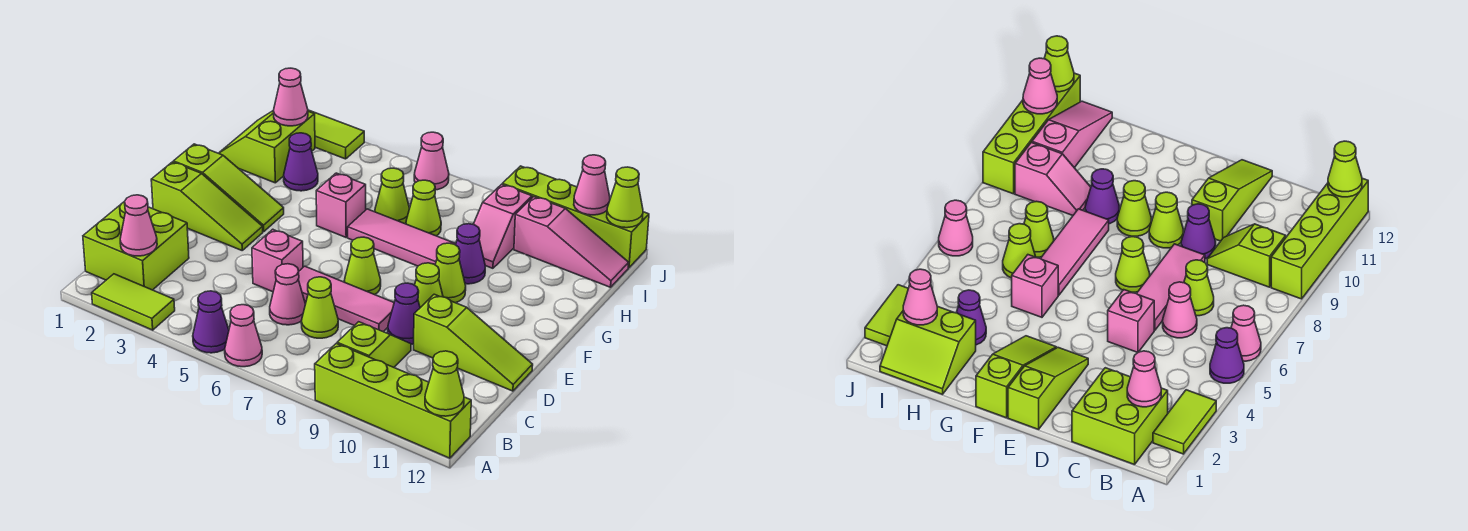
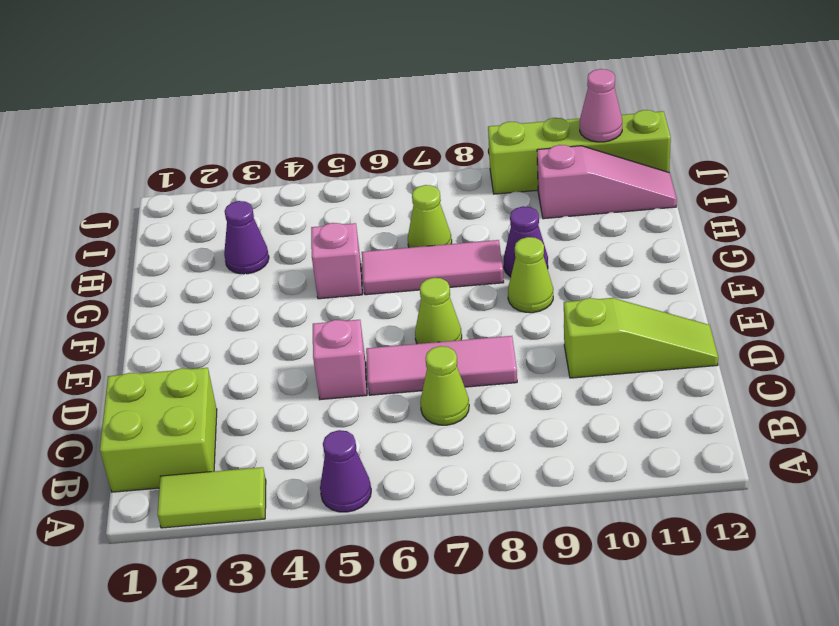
none -> pink cone A6 level 1
none -> lime brick A9:A12 level 1
none -> lime slope B9:C9 level 1 top B
none -> pink cone C6 level 1

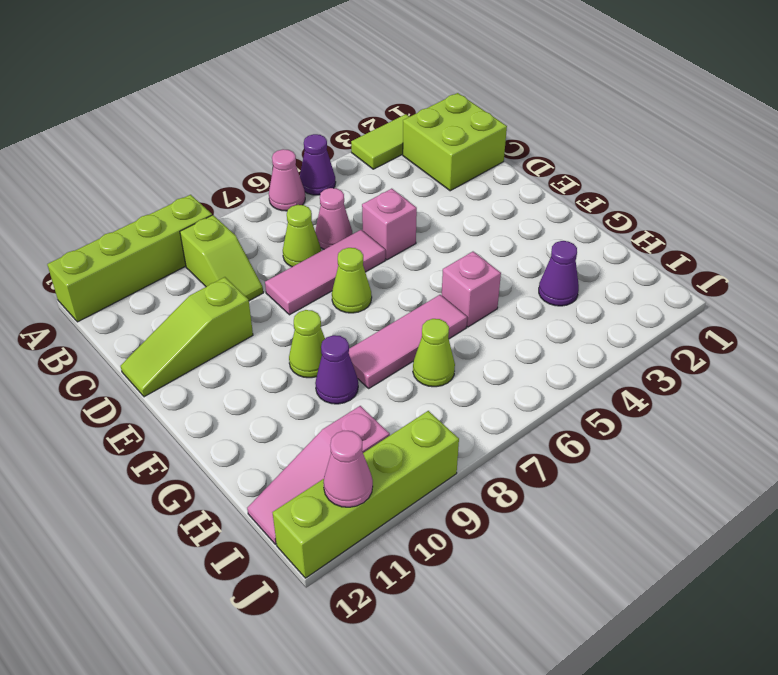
none -> purple cone D9 level 1
none -> lime slope E1:E3 level 1 top 1
none -> lime cone E9 level 1
none -> lime slope F1:F3 level 1 top 1

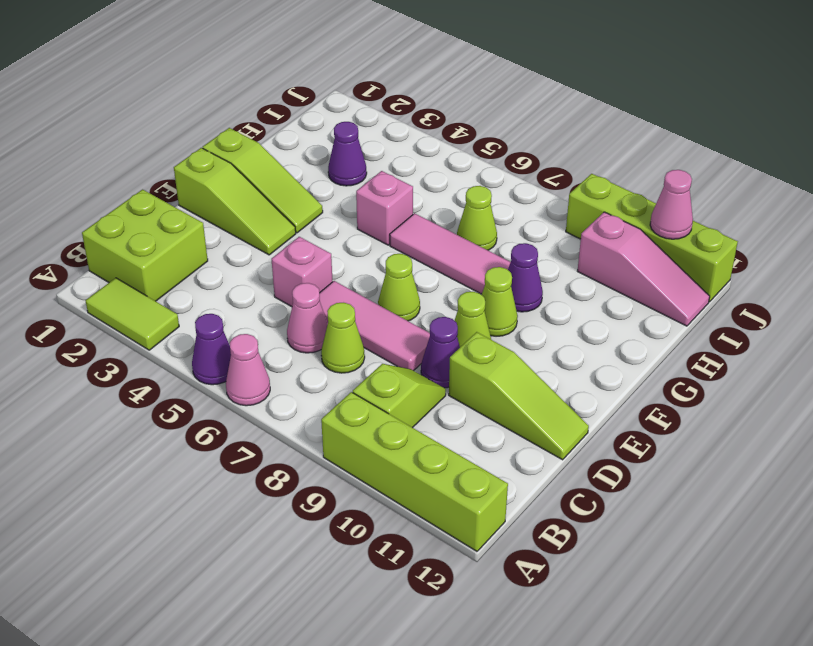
none -> lime slope H1:I2 level 1 top 2
none -> lime cone H6 level 1
none -> pink slope H9:I9 level 1 top I
none -> lime tile J2:J3 level 1

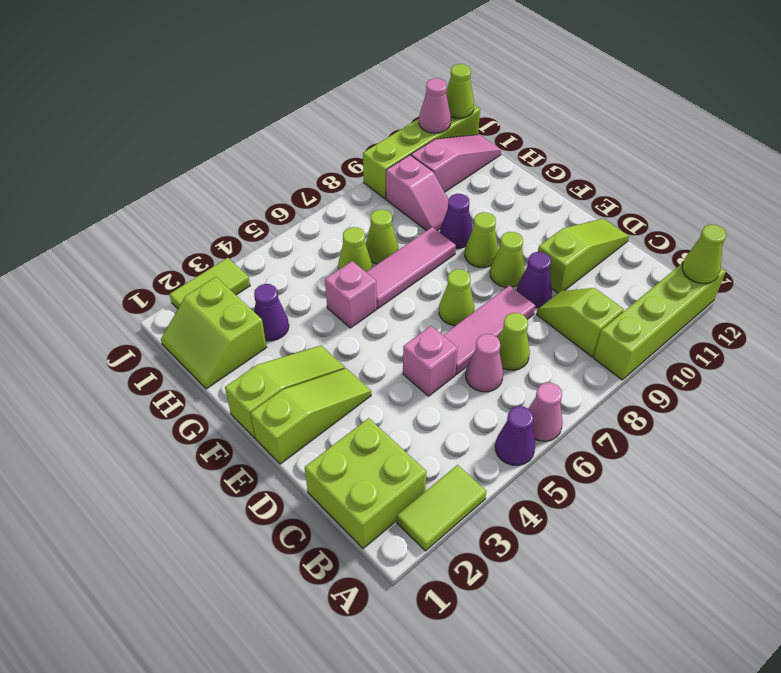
none -> pink cone J6 level 1
none -> pink cone B2 level 2
none -> pink cone I2 level 2

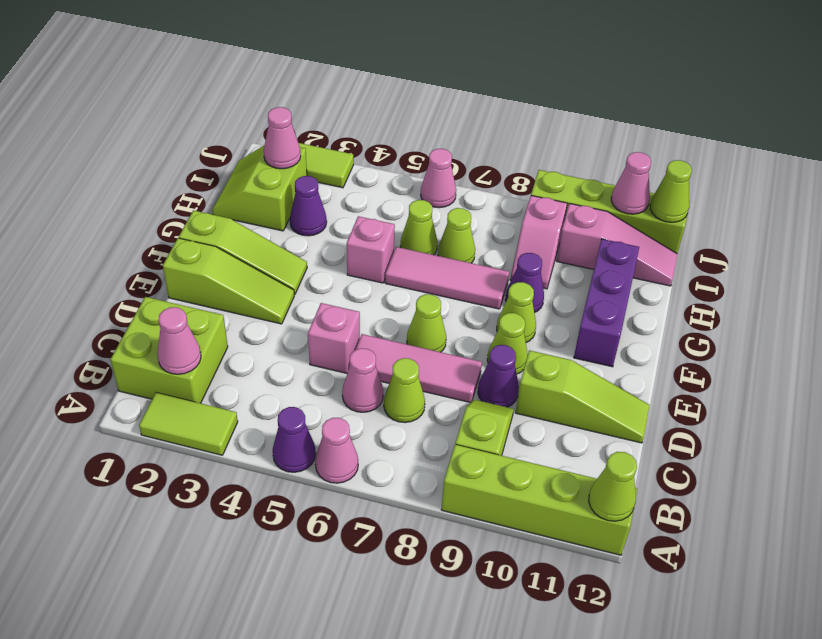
purple brick F11:H11 level 1 -> none

